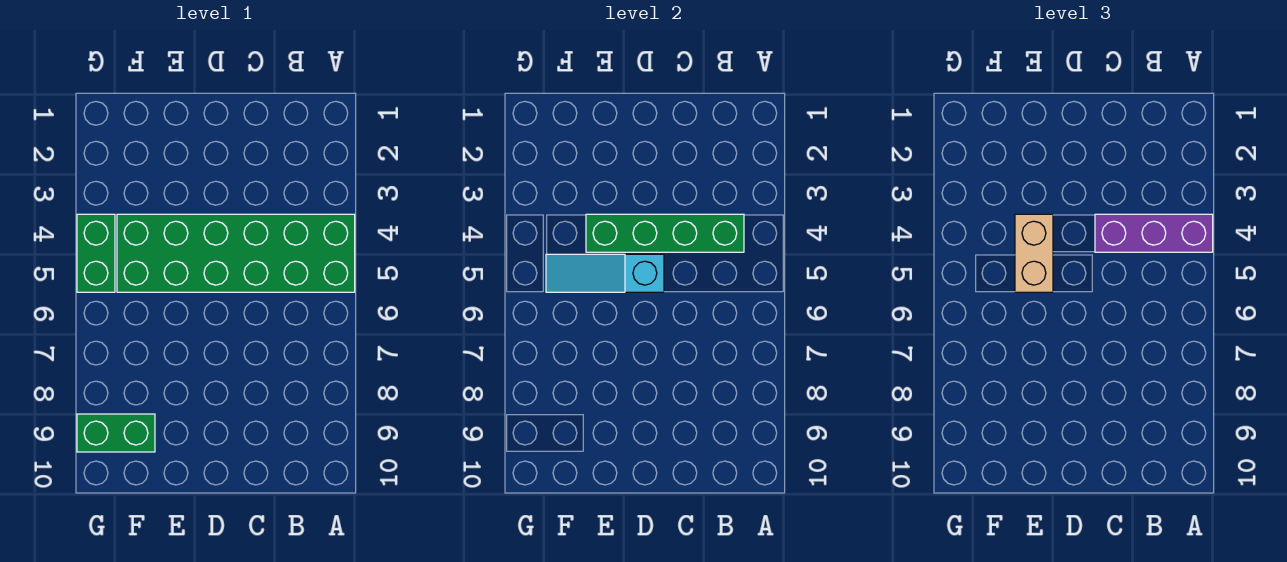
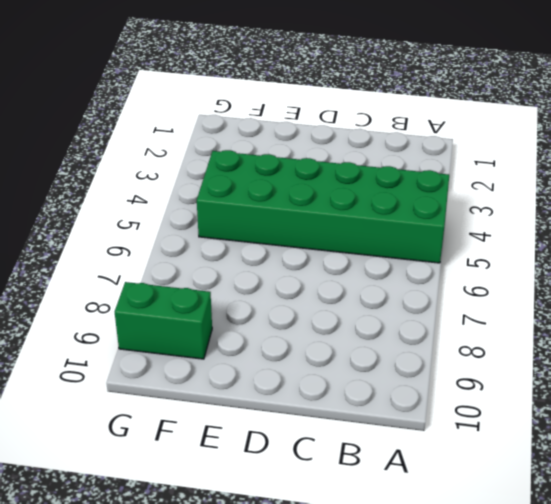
none -> green brick G4:G5 level 1
none -> green brick B4:E4 level 2

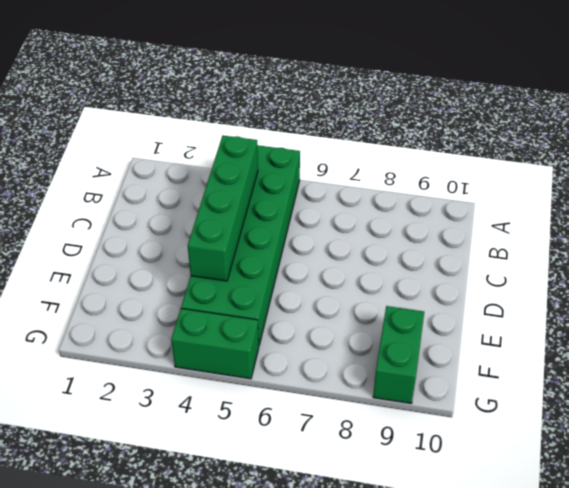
none -> cyan slope D5:F5 level 2 top D
none -> purple brick A4:C4 level 3

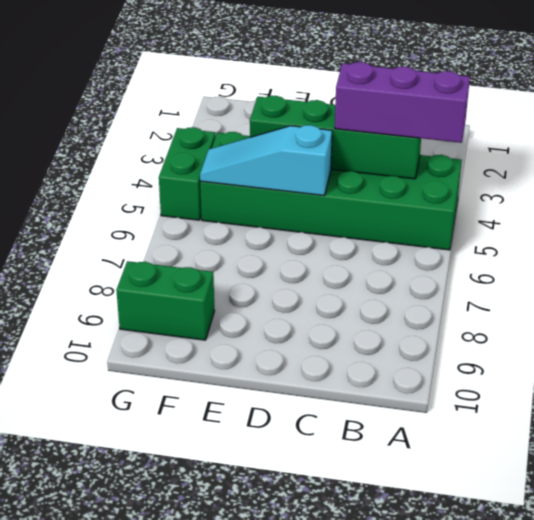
none -> tan brick E4:E5 level 3

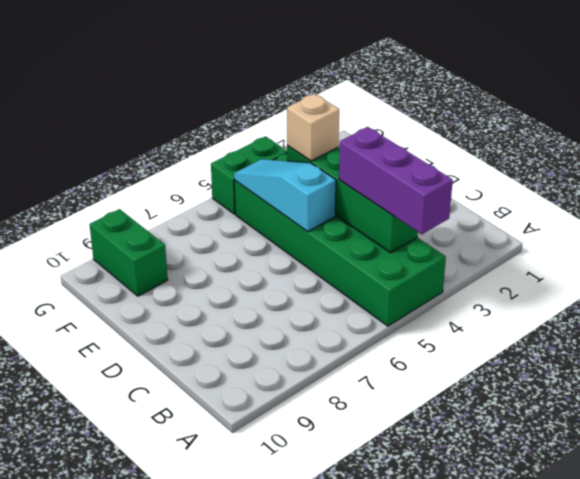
tan brick E4 level 3 -> tan brick E4:E5 level 3

